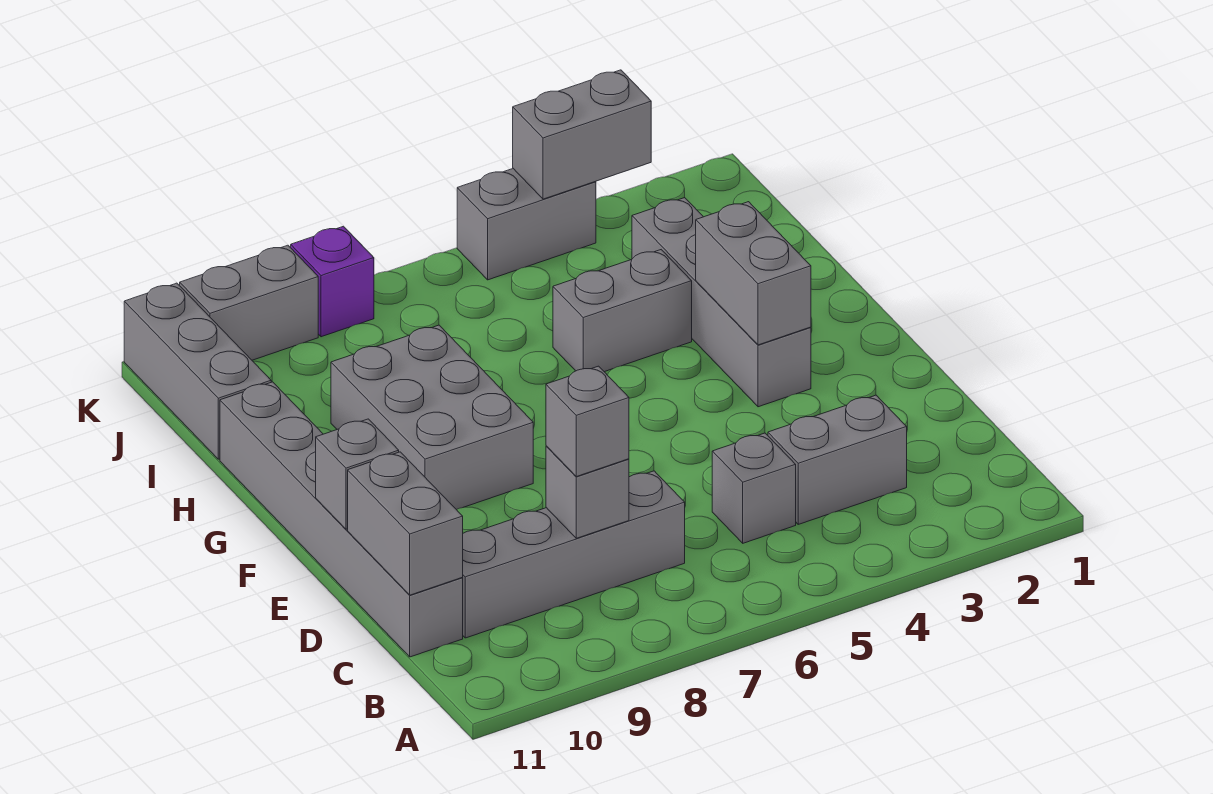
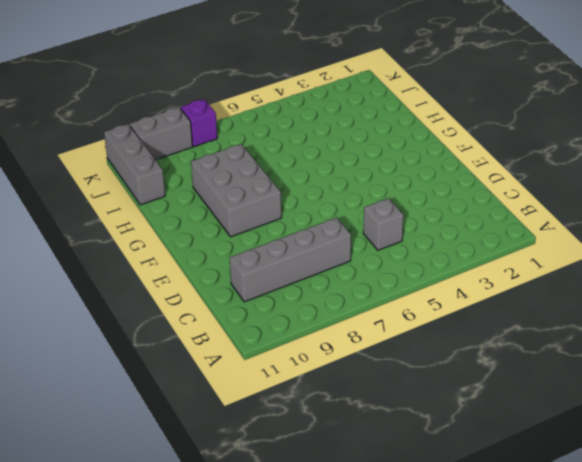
none -> grey brick C3:C4 level 1
none -> grey brick C11:H11 level 1
none -> grey brick F3:I3 level 1

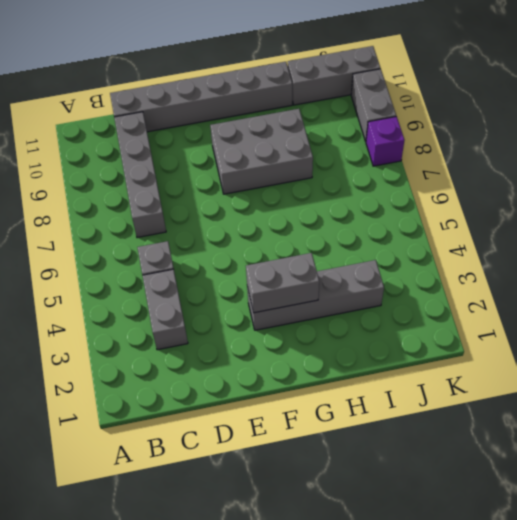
none -> grey brick H4:H5 level 1
none -> grey brick K4:K5 level 1
none -> grey brick C8 level 2

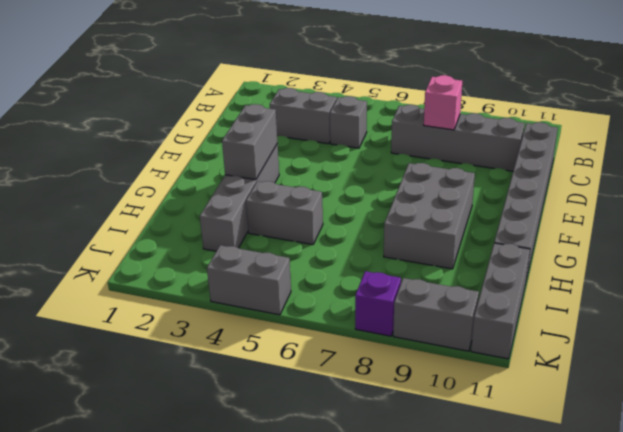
pink brick C8 level 2 -> grey brick C8 level 2
none -> grey brick C11:D11 level 2
none -> grey brick E11 level 2
none -> grey brick K3:K4 level 2

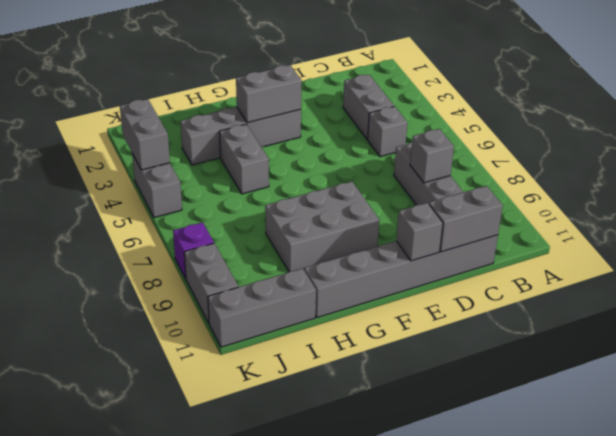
none -> grey brick C8 level 3

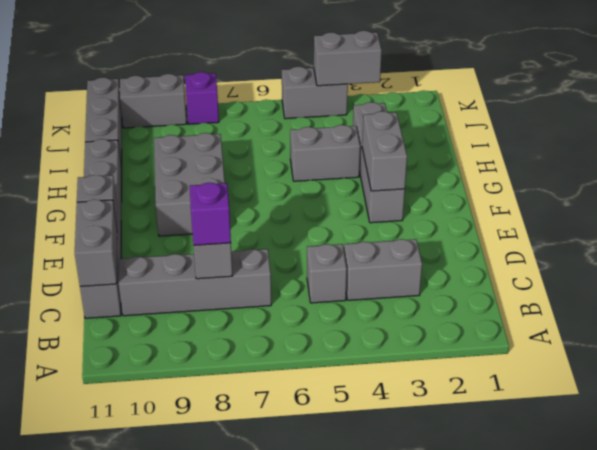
purple brick C8 level 3 -> grey brick C8 level 3

